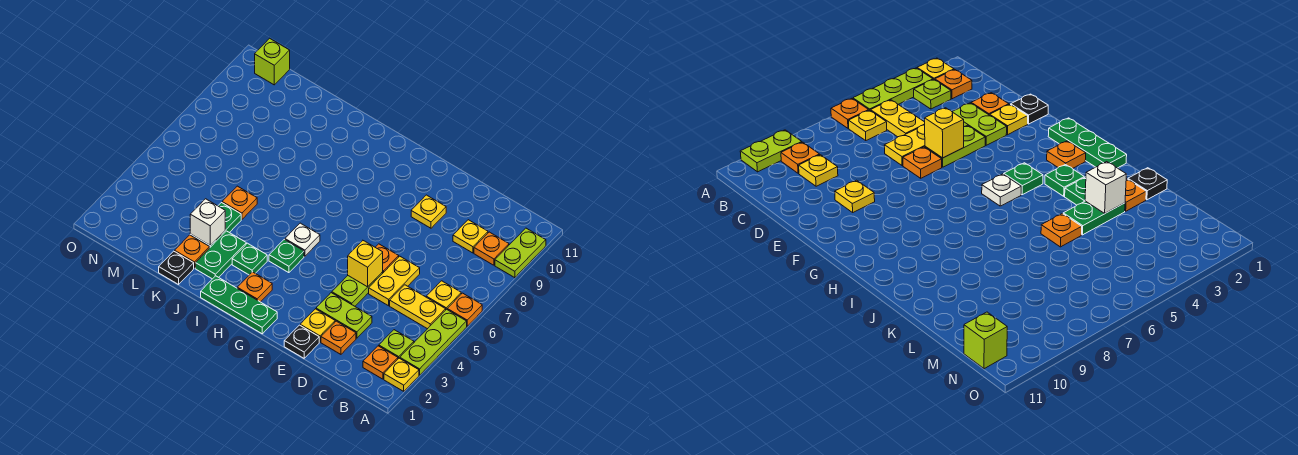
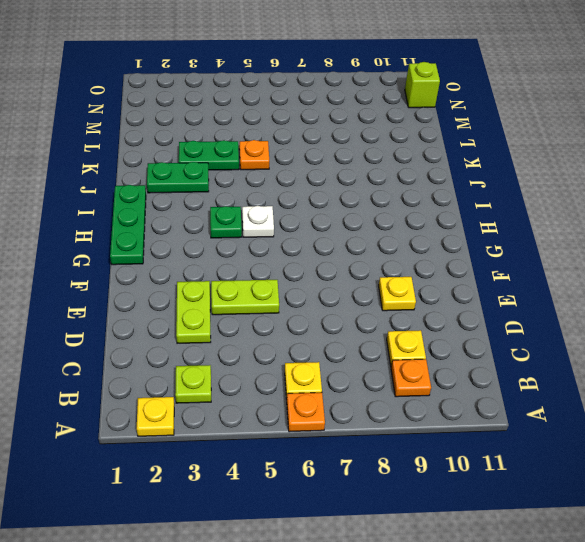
none -> lime plate A3:A5 level 1
none -> lime plate A9:A10 level 1
none -> orange plate B2 level 1
none -> yellow plate B5:C5 level 1

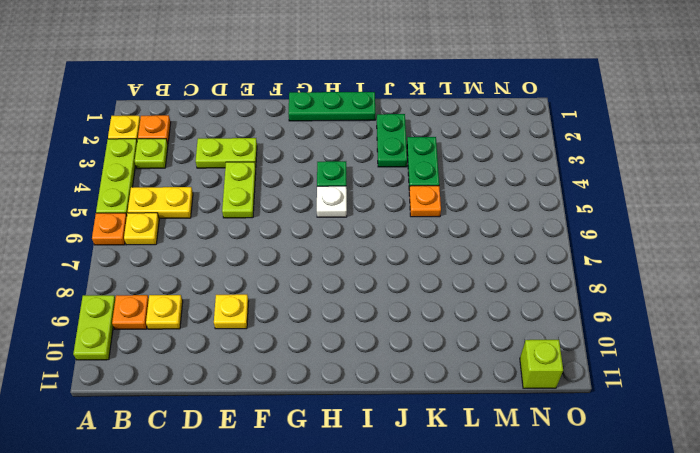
none -> orange plate D2 level 1
none -> yellow plate D5:D6 level 1
none -> black plate E1 level 1
none -> yellow plate E2 level 1

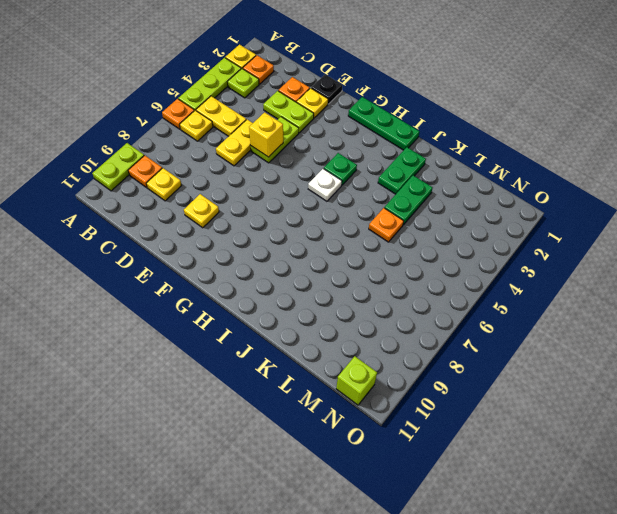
none -> orange plate E6 level 1
none -> orange plate H2 level 1
none -> green plate I3 level 1
none -> black plate K1 level 1

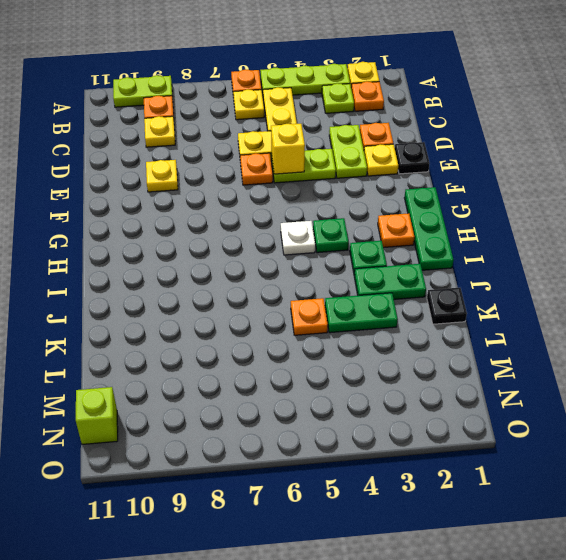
none -> orange plate K2 level 1
none -> white brick K3 level 2

